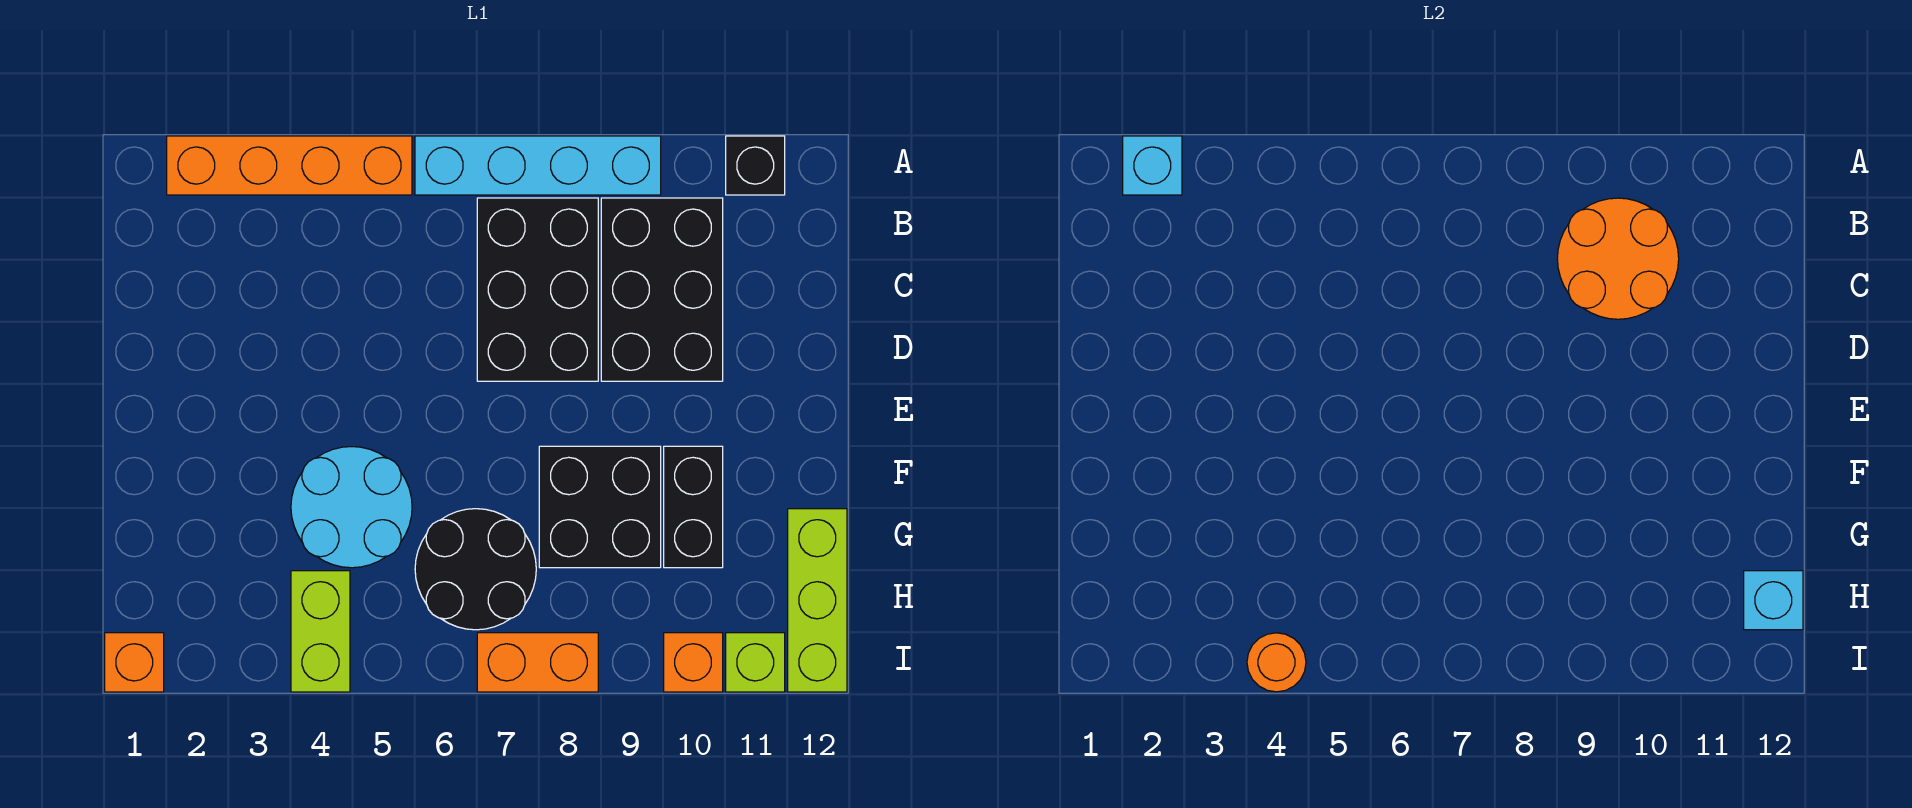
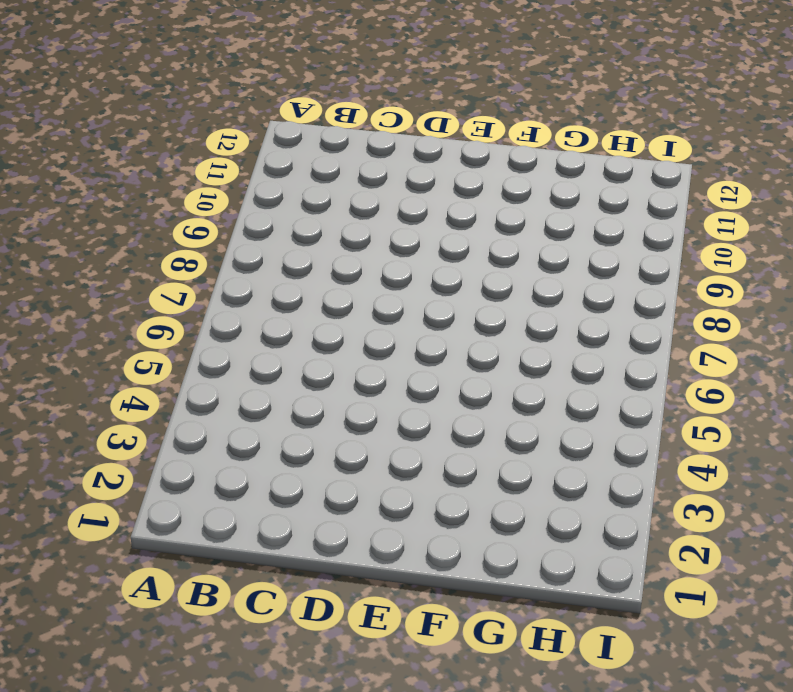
none -> orange brick A2:A5 level 1
none -> cyan brick A6:A9 level 1
none -> black brick A11 level 1

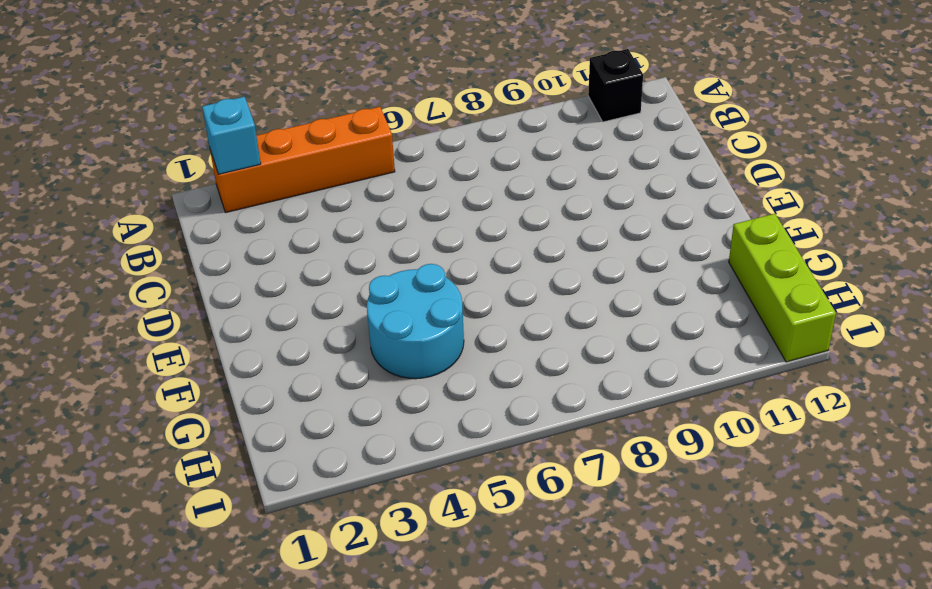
none -> cyan brick A6:A9 level 1
none -> black brick B7:D8 level 1
none -> black brick B9:D10 level 1

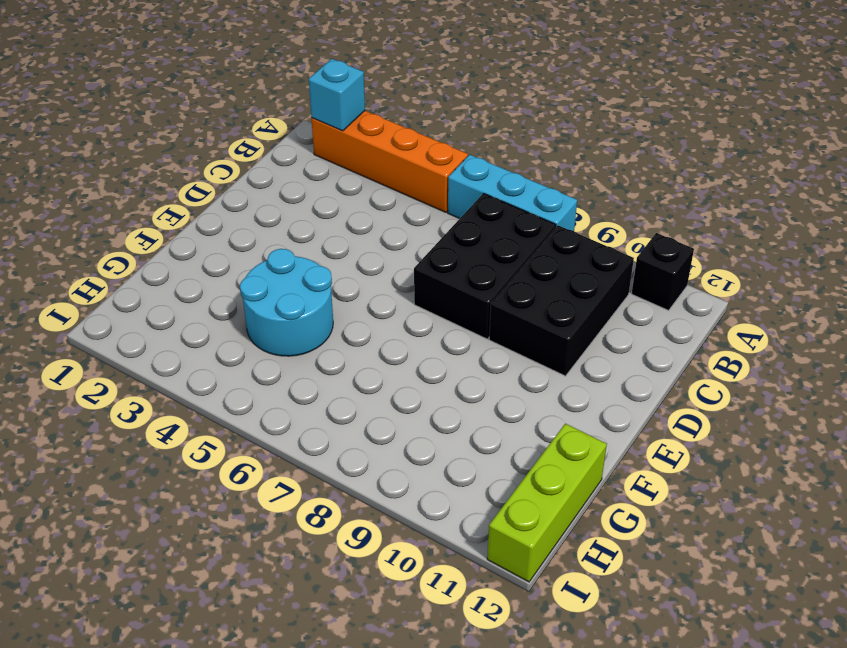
cyan brick A6:A8 level 1 -> cyan brick A6:A9 level 1
none -> black brick F8:G9 level 1
none -> black brick F10:G10 level 1
none -> black round brick G6:H7 level 1

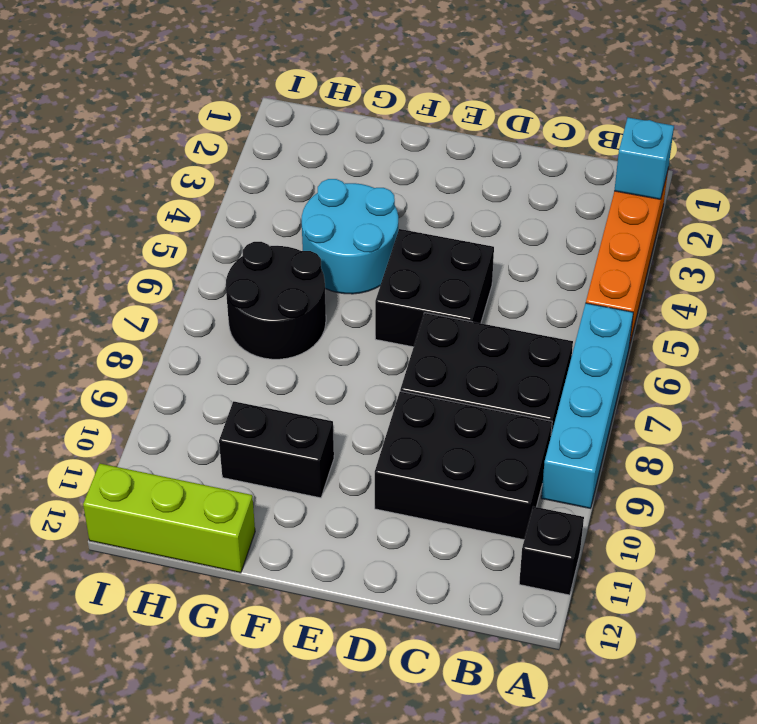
black brick D5:E6 level 1 -> black brick F8:G9 level 1
none -> lime brick H4:I4 level 1
none -> orange brick I1 level 1
none -> orange brick I7:I8 level 1

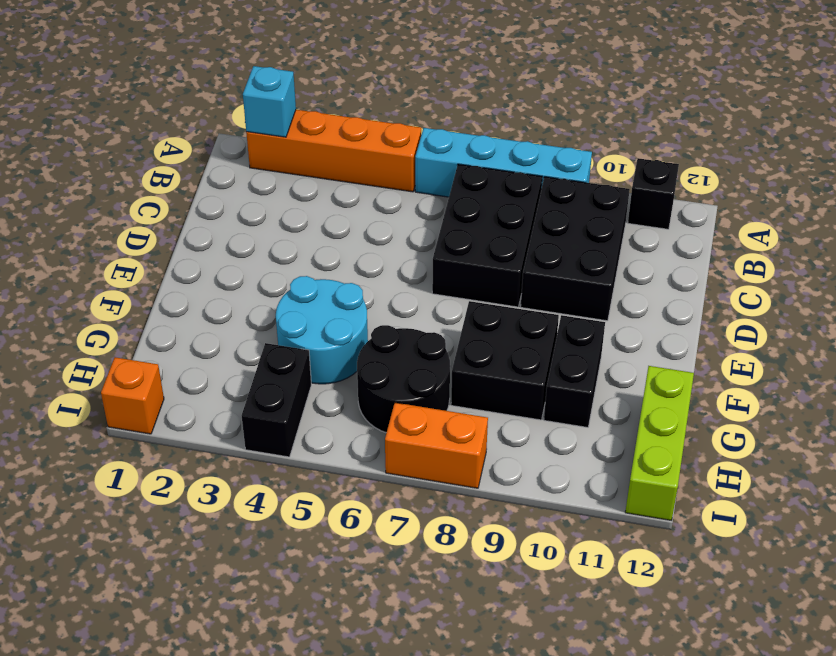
black brick H4:I4 level 1 -> lime brick H4:I4 level 1
none -> orange brick I10 level 1
none -> lime brick I11 level 1
none -> orange round brick B9:C10 level 2

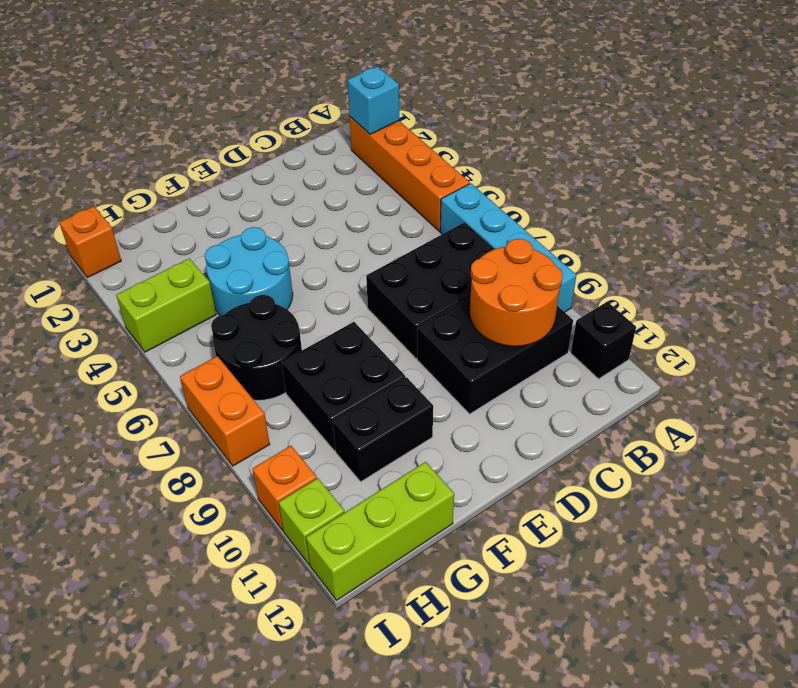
none -> cyan brick H12 level 2
none -> orange round brick I4 level 2

